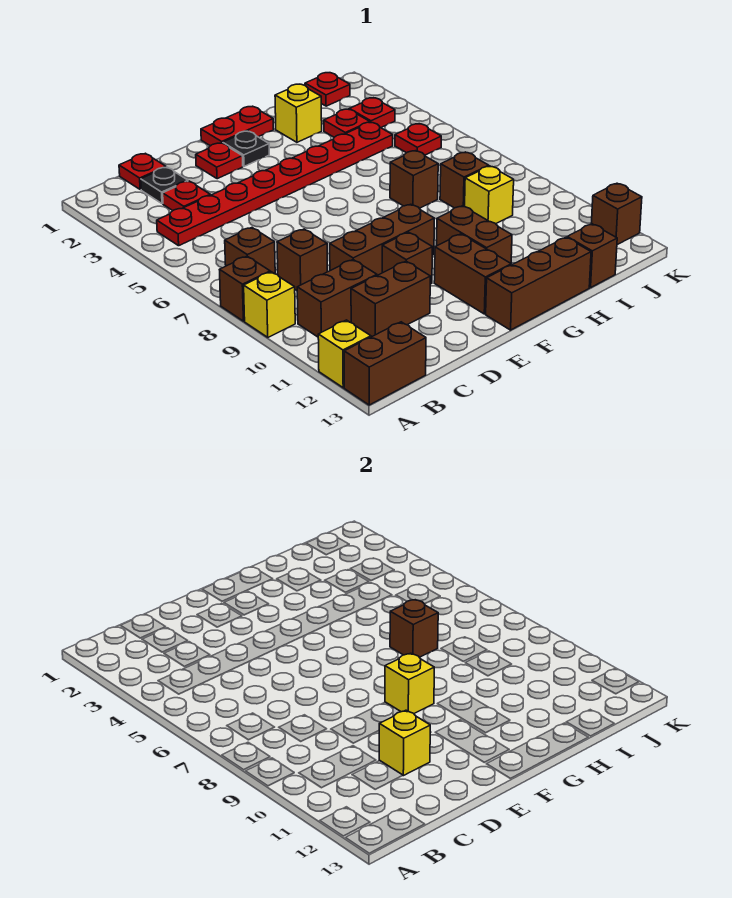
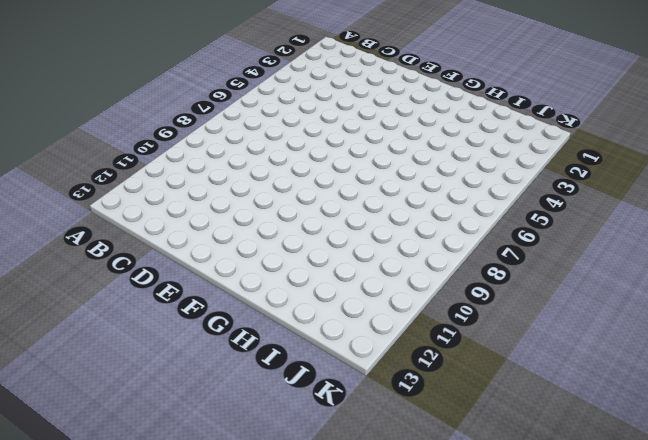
none -> brown brick A8 level 1
none -> yellow brick A9 level 1
none -> yellow brick A12 level 1
none -> brown brick A13:B13 level 1

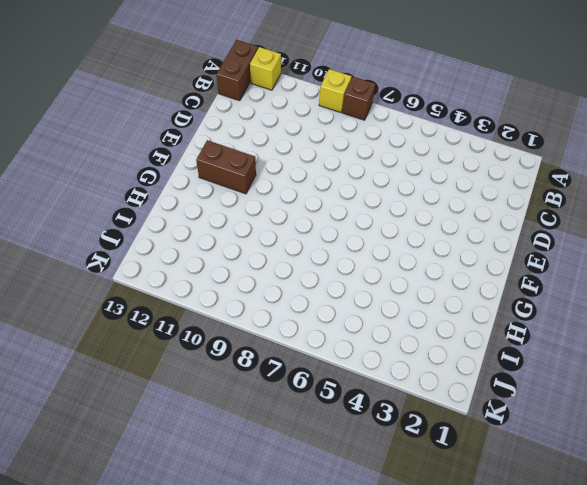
none -> red plate B4:I4 level 1
none -> brown brick B7 level 1
none -> brown brick B10:C10 level 1
none -> red plate C1 level 1

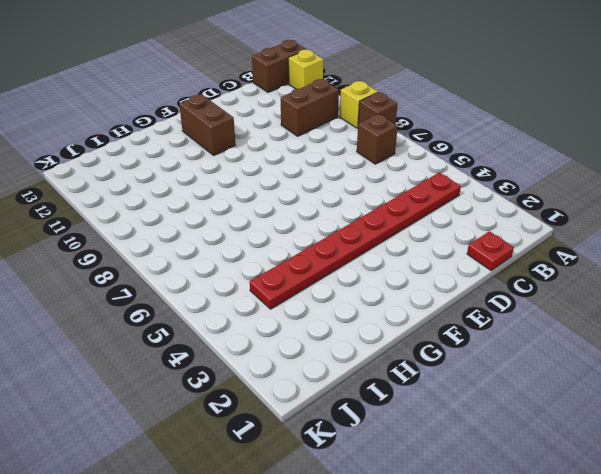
none -> black plate C2 level 1
none -> red plate C3 level 1
none -> brown brick C8 level 1
none -> brown brick C11:D11 level 1

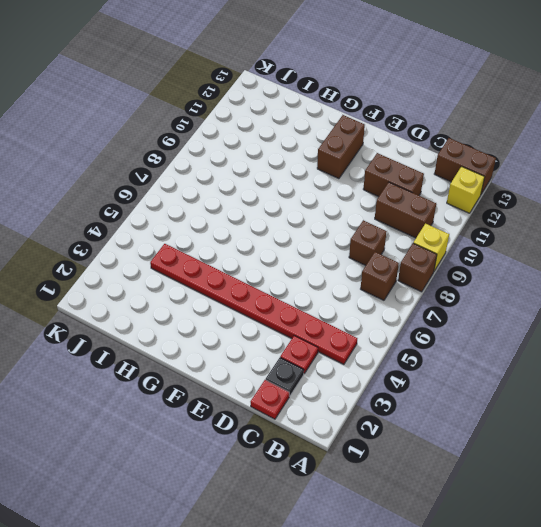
none -> brown brick D9:F9 level 1
none -> red plate E2 level 1
none -> brown brick E10 level 1
none -> red plate F1:G1 level 1

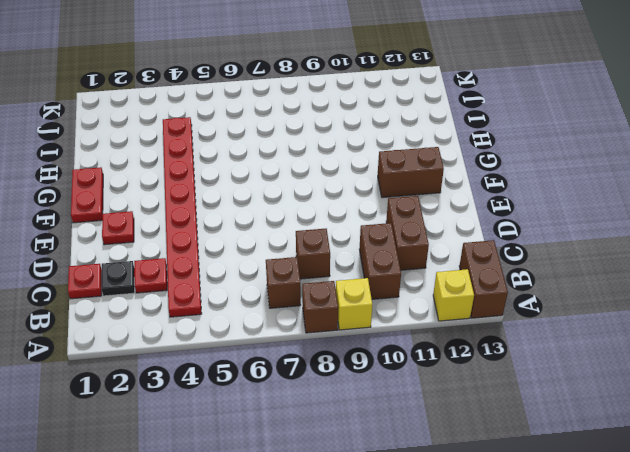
none -> brown brick D9:F9 level 1
none -> brown brick E10 level 1
none -> black plate F2 level 1
none -> brown brick F13:H13 level 1

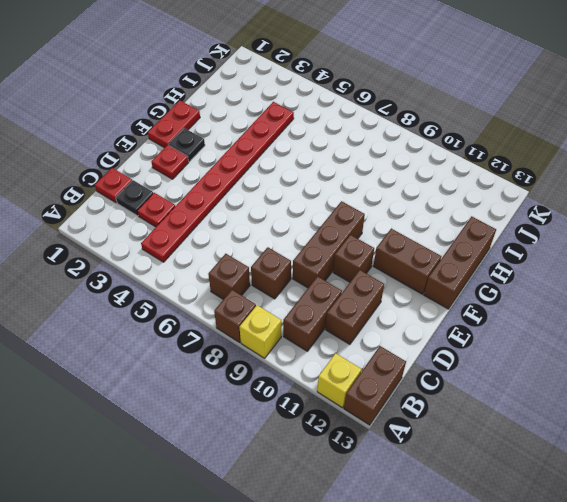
none -> brown brick G10:G11 level 1
none -> yellow brick H2 level 1
none -> brown brick H7 level 1
none -> red plate I3 level 1

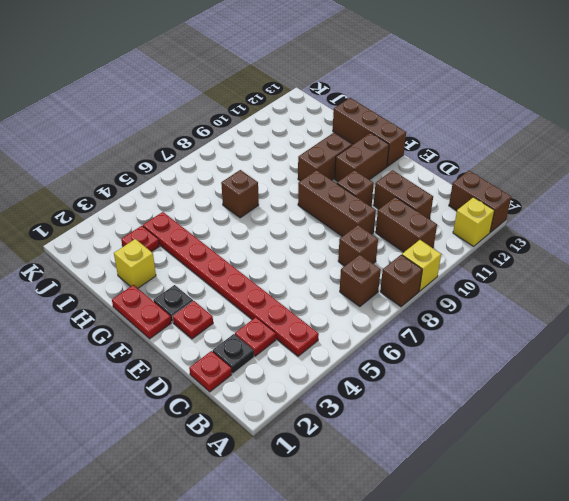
none -> brown brick I8 level 1
none -> yellow brick I9 level 1
none -> brown brick I13 level 1
none -> red plate J1 level 1

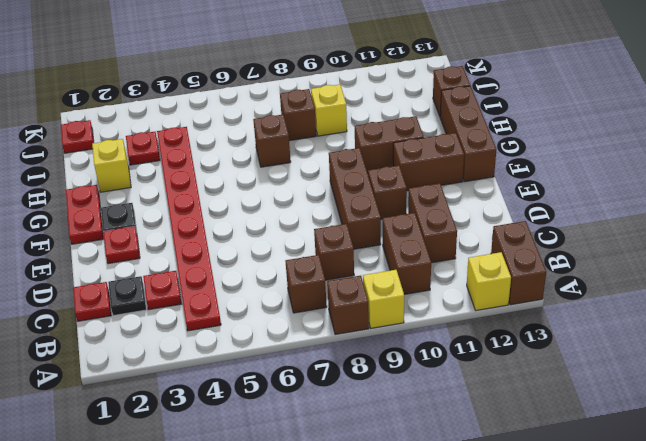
none -> red plate J3 level 1
none -> red plate J5 level 1
none -> brown brick K12 level 1
none -> yellow brick D11 level 2

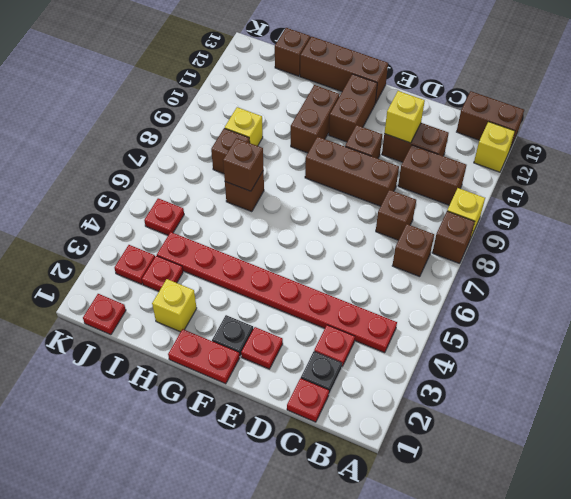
none -> brown brick K12 level 1
none -> yellow brick F9 level 2

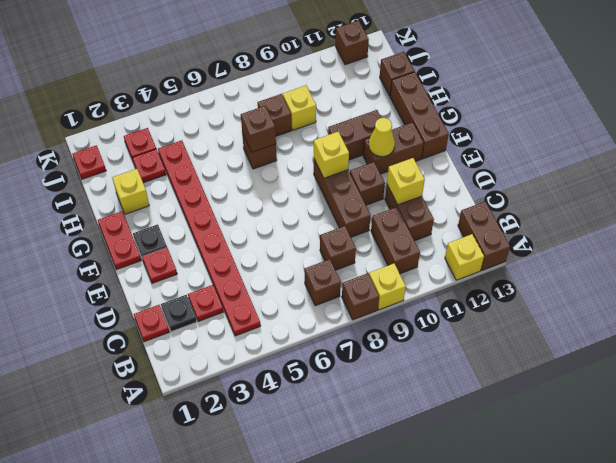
yellow cone F11 level 2 -> none
none -> red plate J5 level 1

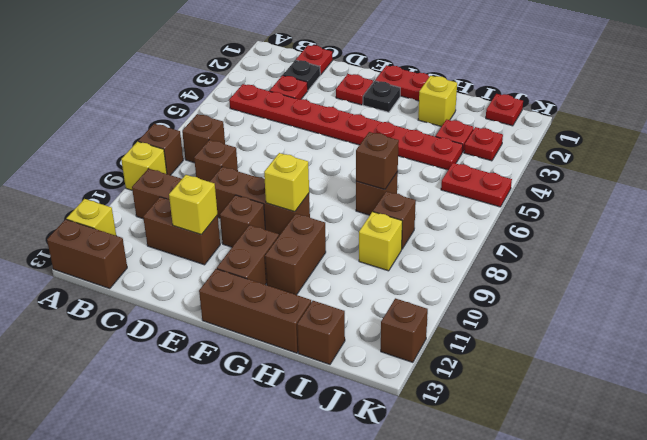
red plate J5:K5 level 1 -> red plate J5 level 1

